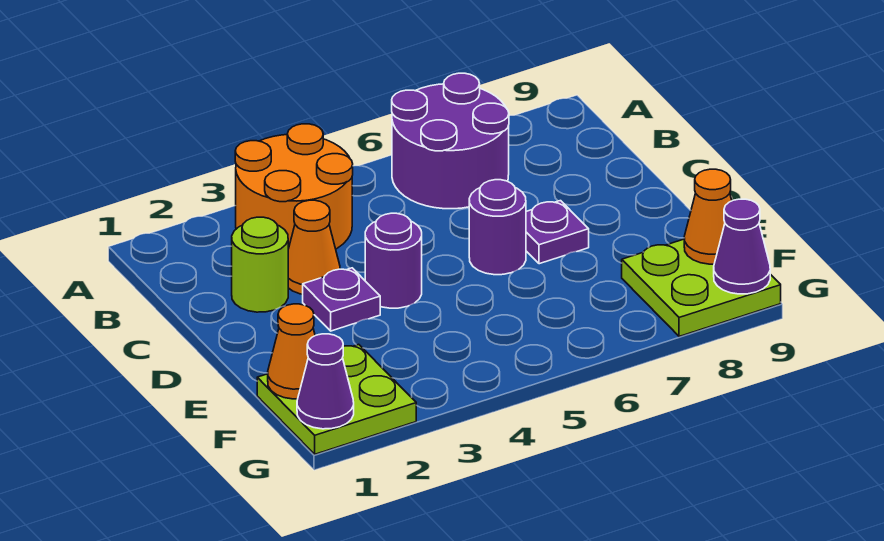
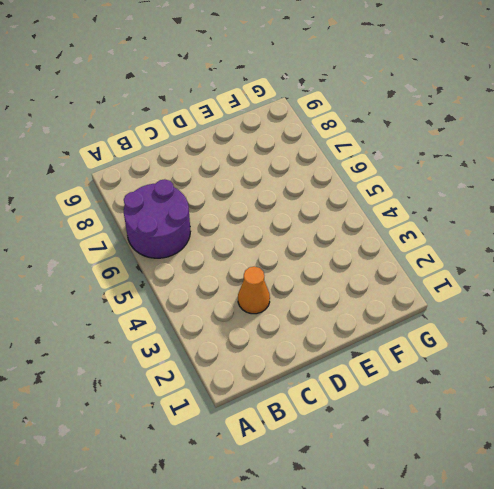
none -> orange round brick A3:B4 level 1
none -> lime round brick C2 level 1
none -> purple plate D3 level 1

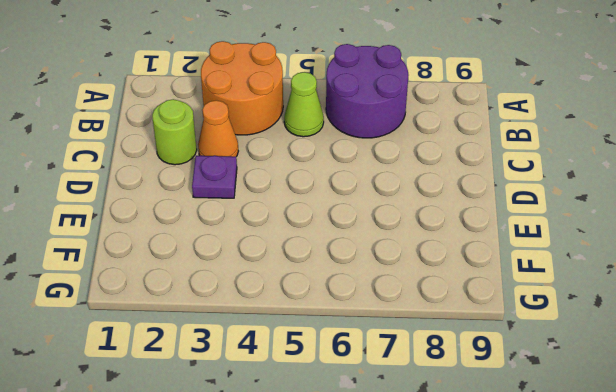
lime cone B5 level 1 -> none
none -> purple round brick D4 level 1
none -> purple round brick D6 level 1
none -> purple plate D7 level 1

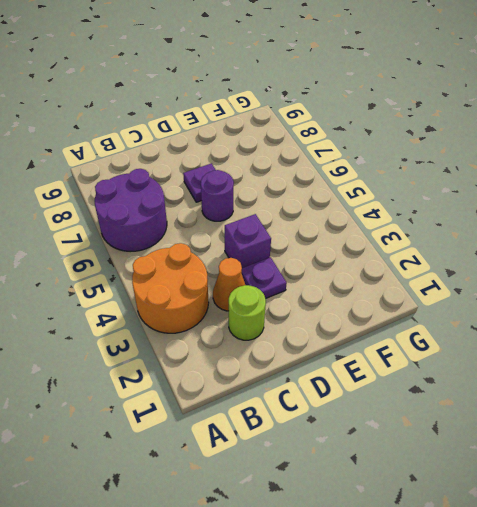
purple brick D4 level 1 -> purple round brick D4 level 1
none -> lime plate F1:G2 level 1
none -> lime plate F8:G9 level 1
none -> orange cone F1 level 2

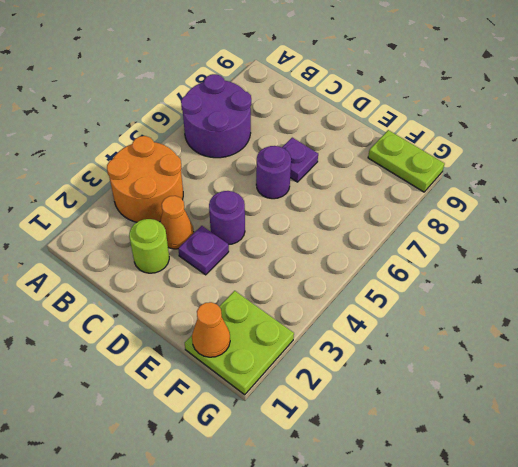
lime plate F9:G9 level 1 -> lime plate F8:G9 level 1
none -> orange cone F9 level 2
none -> purple cone G1 level 2
none -> purple cone G9 level 2

